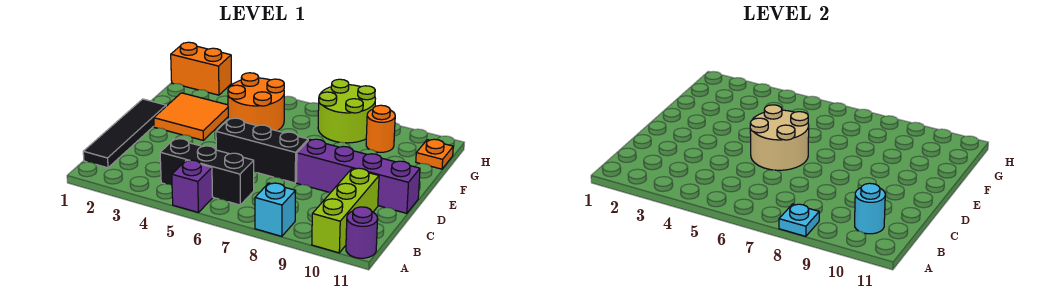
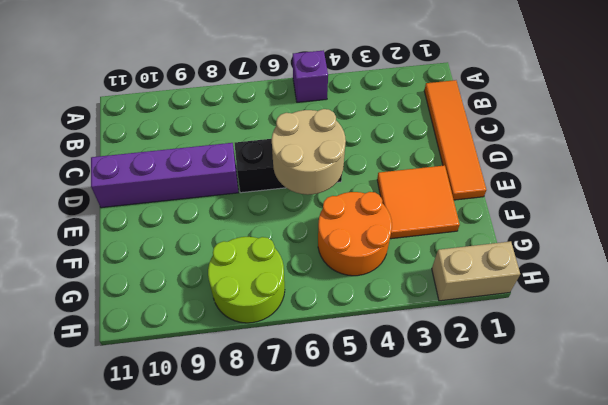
orange tile B1:E1 level 1 -> black tile B1:E1 level 1
tan brick H1:H2 level 1 -> orange brick H1:H2 level 1
none -> cyan brick A8 level 1
none -> lime brick A10:C10 level 1
none -> purple round brick A11 level 1

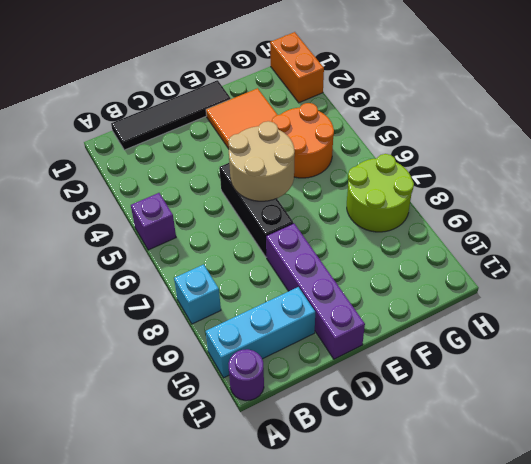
cyan brick A10:C10 level 1 -> lime brick A10:C10 level 1
none -> black brick B4:B6 level 1
none -> orange round brick G9 level 1
none -> orange plate G11 level 1

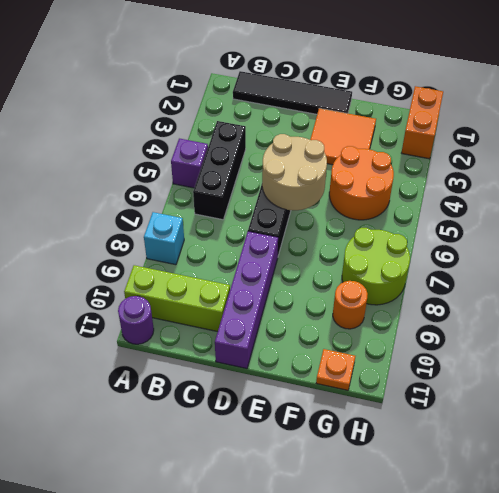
none -> cyan plate A8 level 2
none -> cyan round brick B10 level 2

